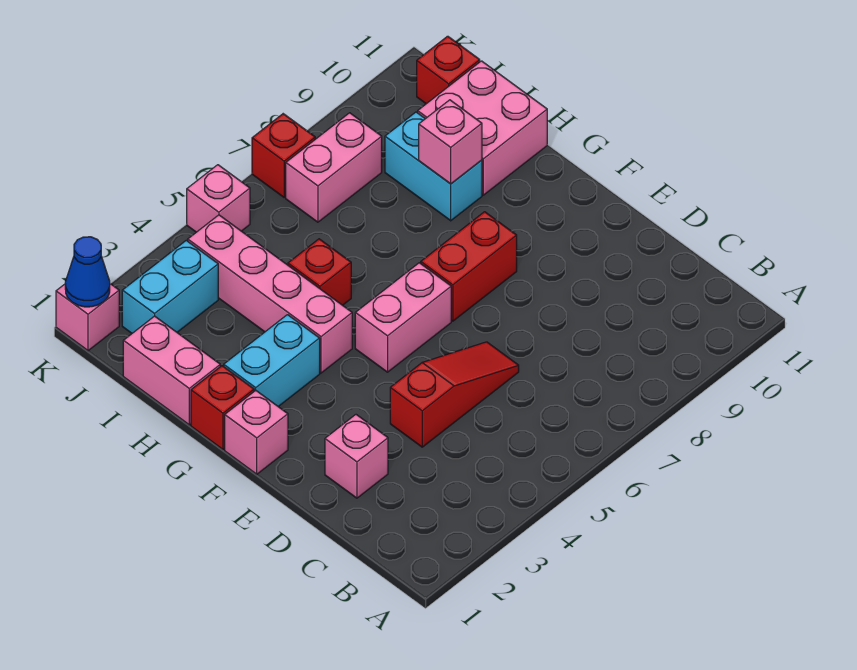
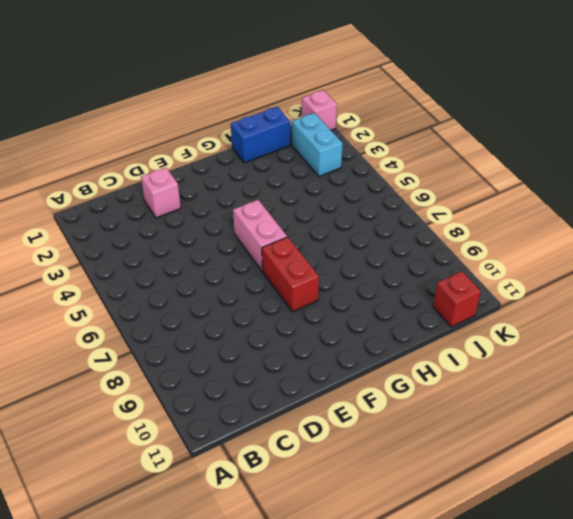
blue brick H1:I1 level 1 -> pink brick H1:I1 level 1
none -> red slope D4:D6 level 1 top 4
none -> pink brick F1 level 1
none -> red brick G1 level 1

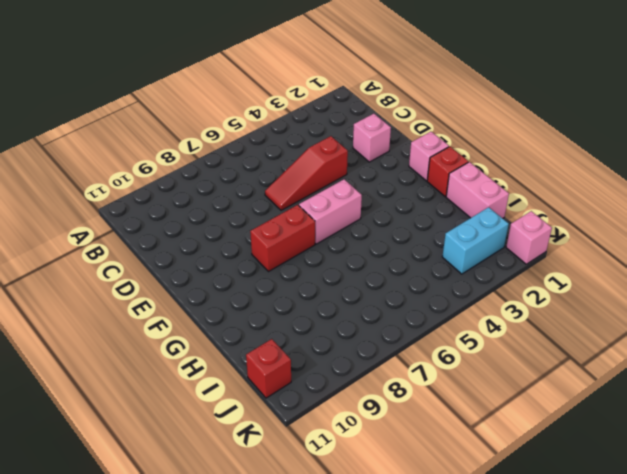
none -> cyan brick G2:G3 level 1
none -> pink brick G4:J4 level 1
none -> red brick H5 level 1

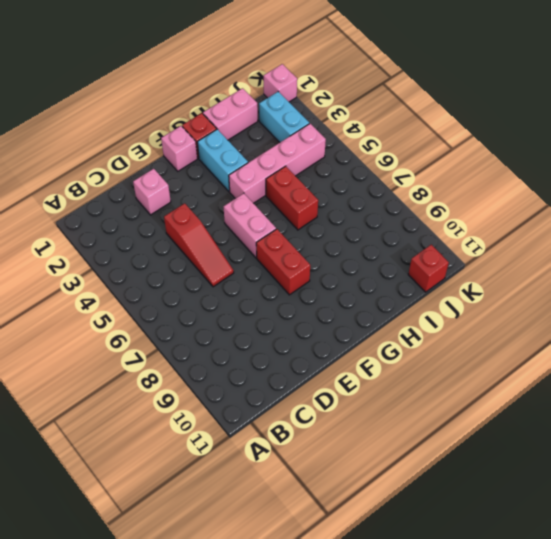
red brick H5:H6 level 1 -> red brick H5 level 1
none -> cyan brick H9:I9 level 1
none -> pink brick H10:I11 level 1
none -> pink brick J7:J8 level 1

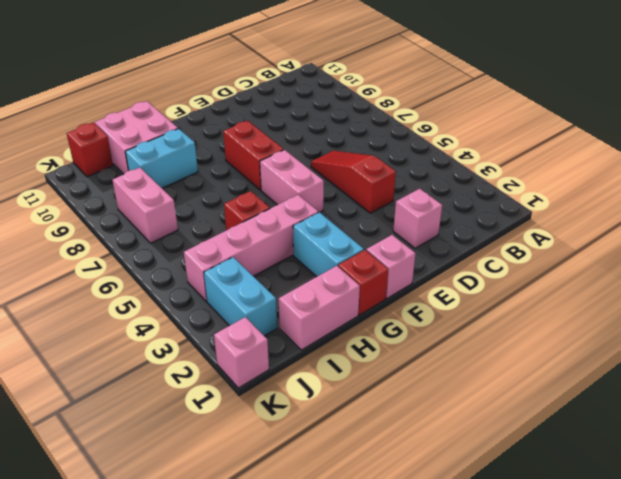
none -> pink brick K5 level 1
none -> red brick K7 level 1
none -> pink brick H9 level 2

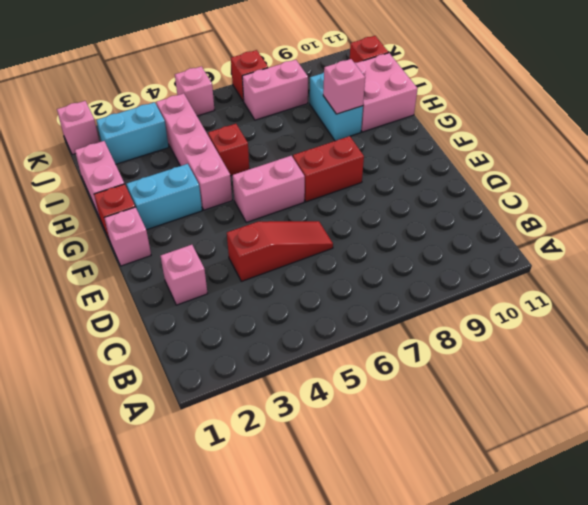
none -> blue cone K1 level 2

